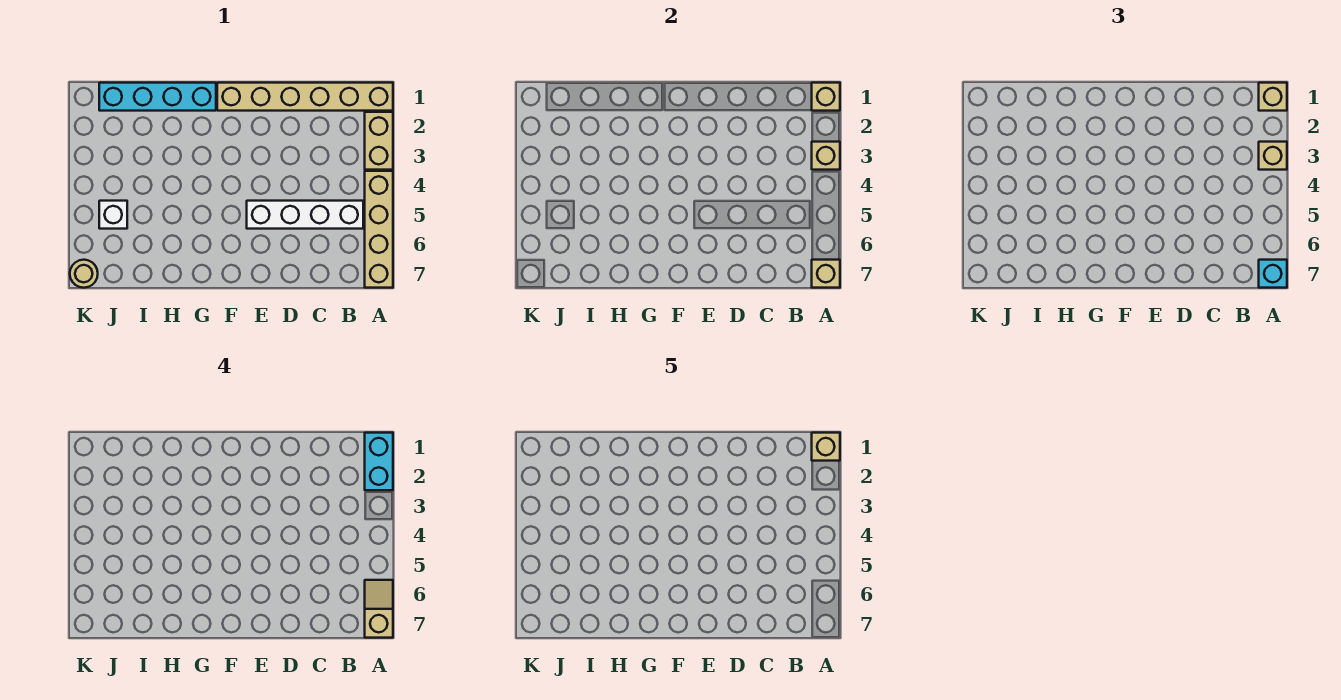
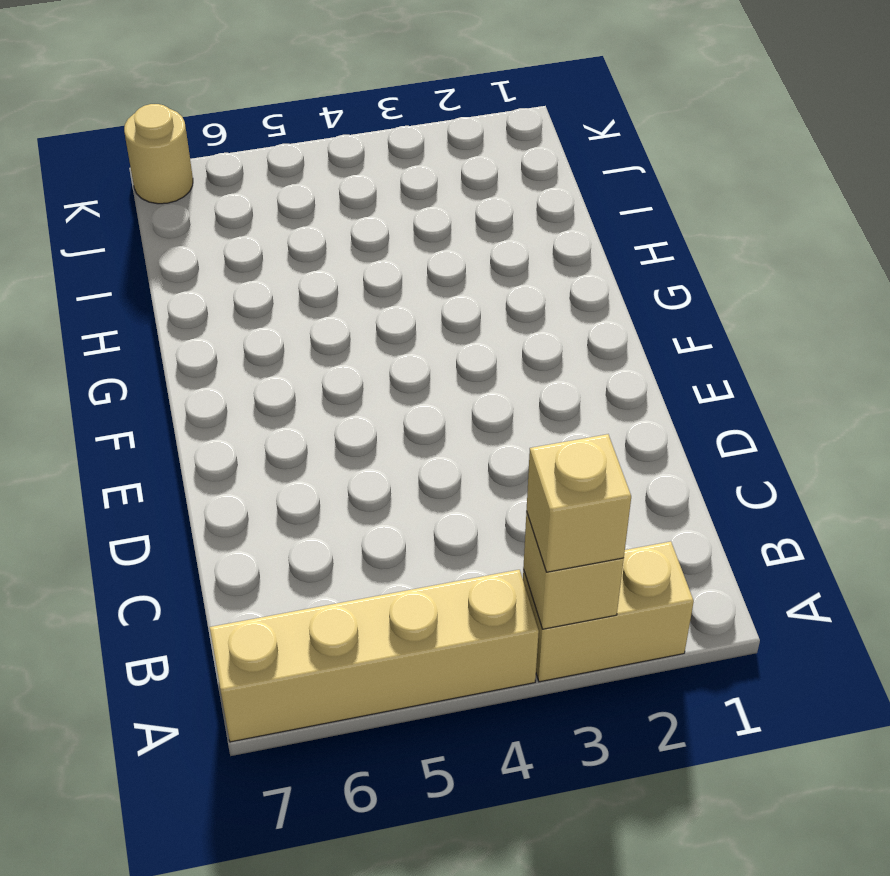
none -> tan brick A1:F1 level 1
none -> white brick B5:E5 level 1
none -> cyan brick G1:J1 level 1

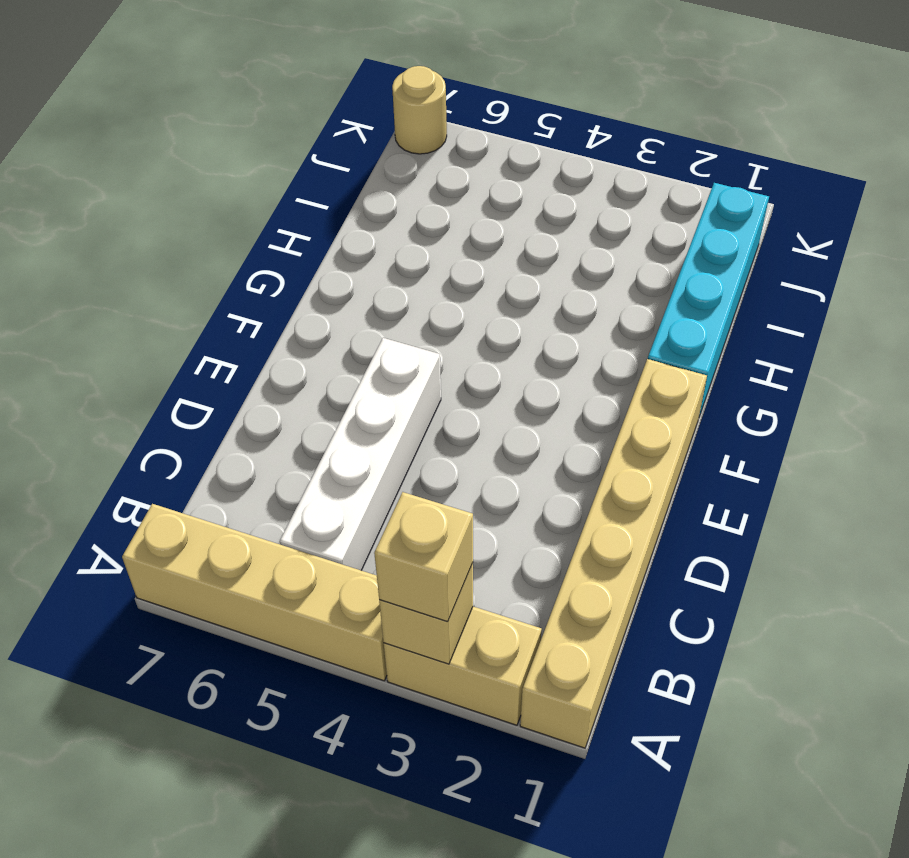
none -> white brick J5 level 1
none -> tan brick A1 level 2
none -> tan brick A7 level 2

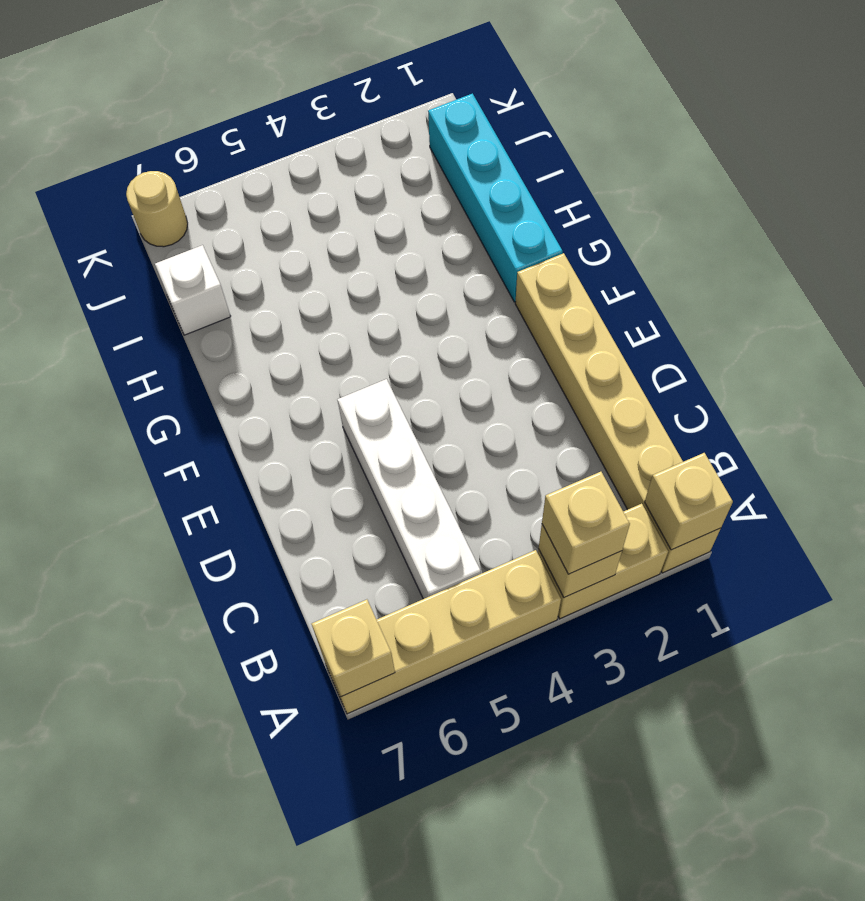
white brick I7 level 1 -> white brick J5 level 1
none -> tan brick A1 level 3
none -> cyan brick A7 level 3
none -> cyan brick A1:A2 level 4

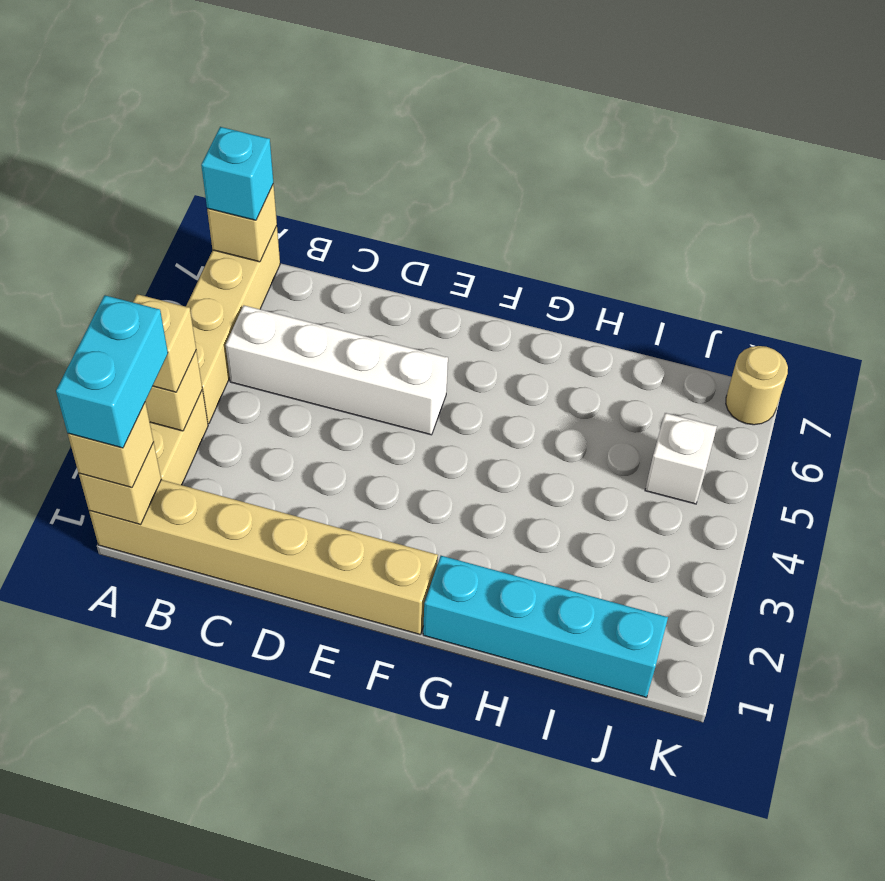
none -> tan slope A6:A7 level 4 top 7
none -> tan brick A1 level 5

